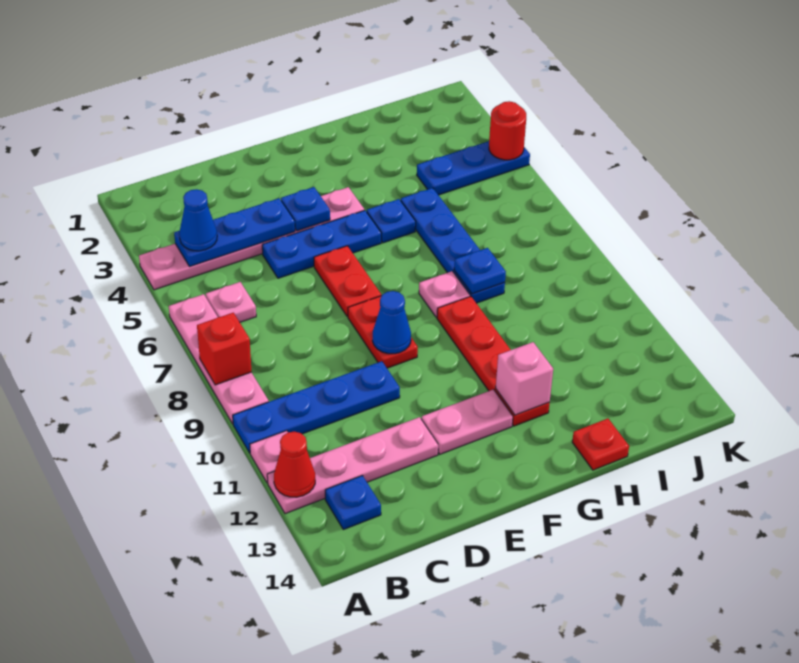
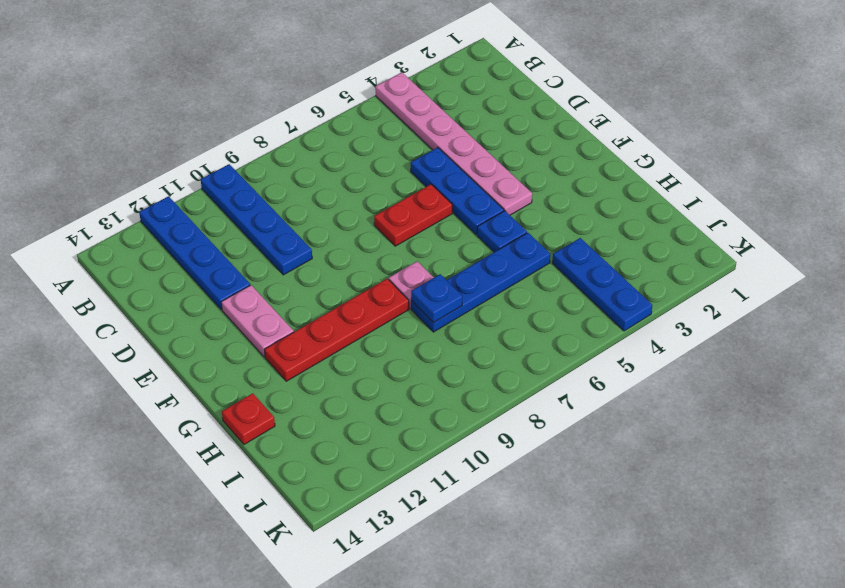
blue plate A12:D12 level 1 -> pink plate A12:D12 level 1
none -> pink plate A6:A9 level 1
none -> pink plate A11 level 1
none -> pink plate B6 level 1

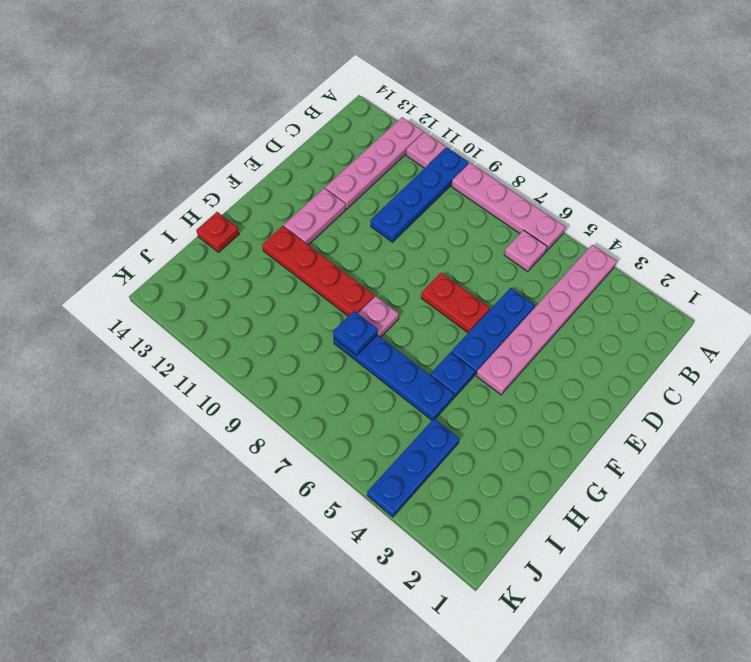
none -> blue plate B13 level 1
none -> red plate E8:E9 level 1
none -> red brick A8 level 2

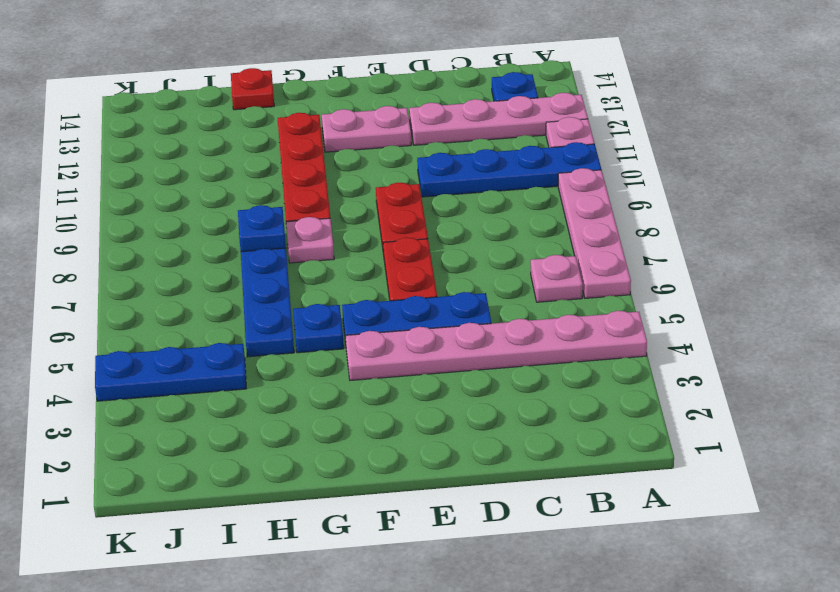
none -> red brick A8 level 2
none -> red cone A12 level 2
none -> blue plate B4:D4 level 2

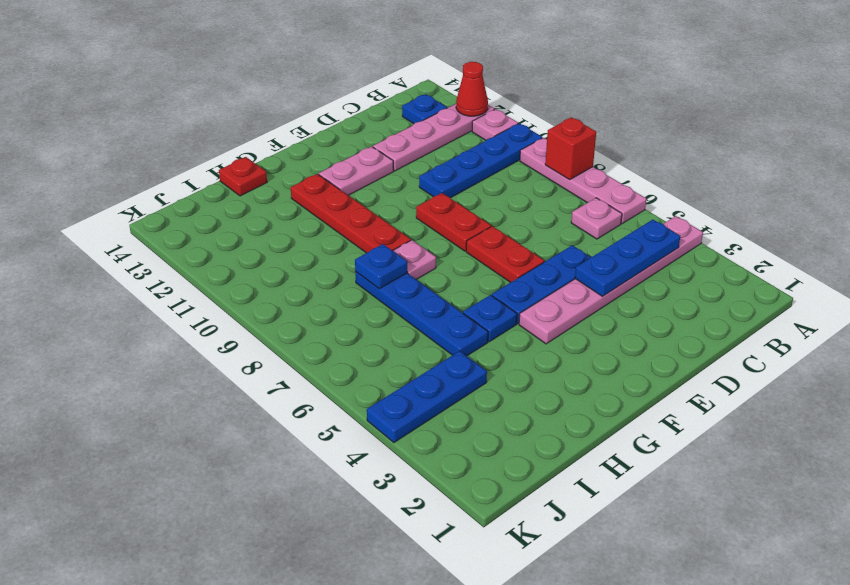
none -> blue plate E4 level 2
none -> blue cone E9 level 2
none -> pink brick G12 level 2

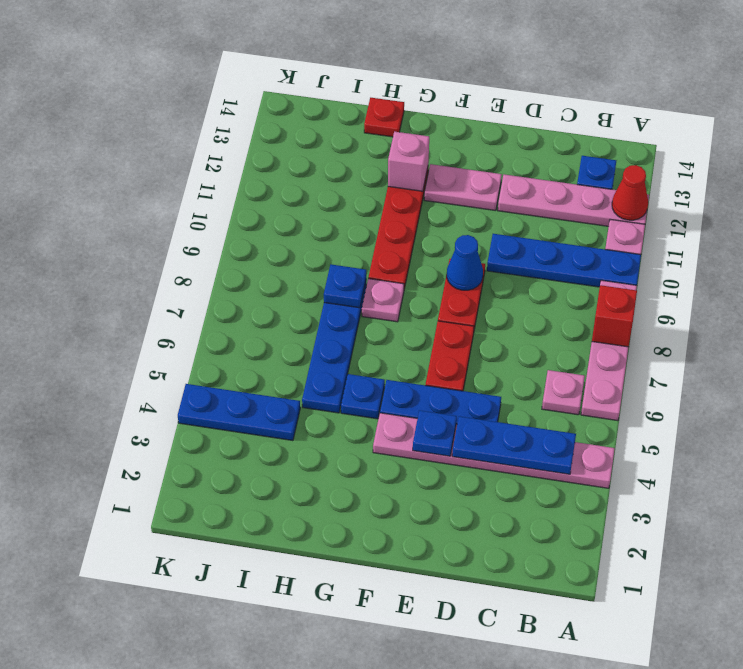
none -> red round brick K4 level 2
none -> blue cone B4 level 3

